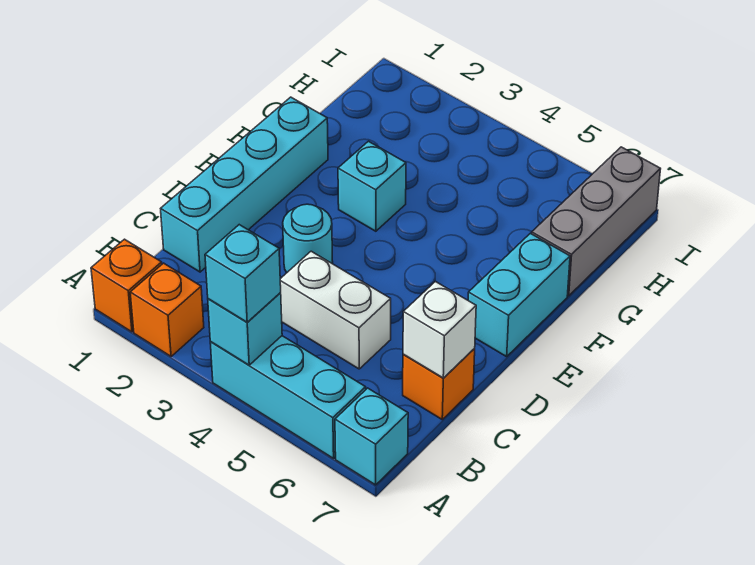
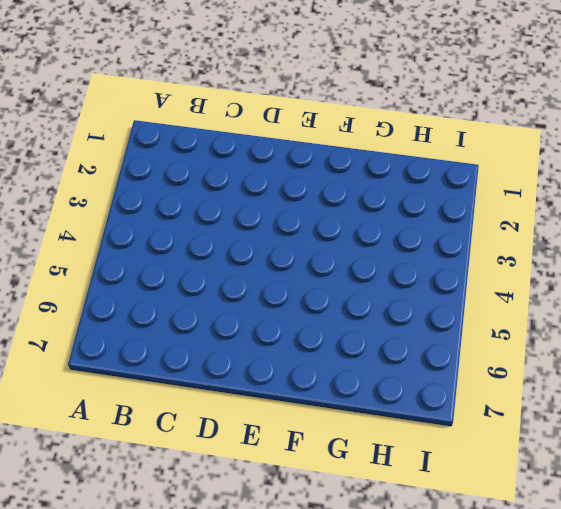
none -> orange brick A1 level 1
none -> orange brick A2 level 1
none -> cyan brick A4:A6 level 1

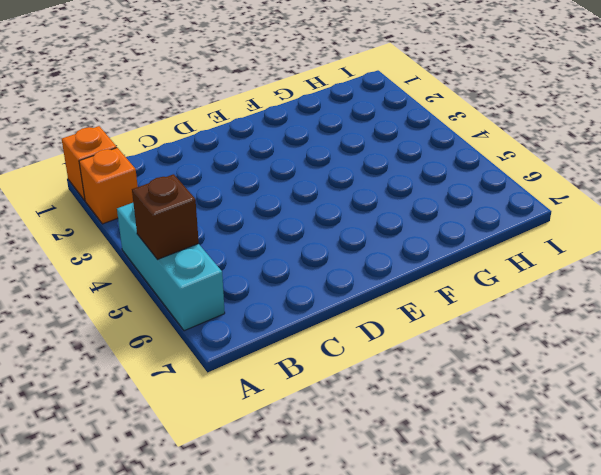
brown brick A5 level 2 -> none
none -> cyan brick A7 level 1
none -> cyan brick C1:F1 level 1
none -> white brick C4:C5 level 1

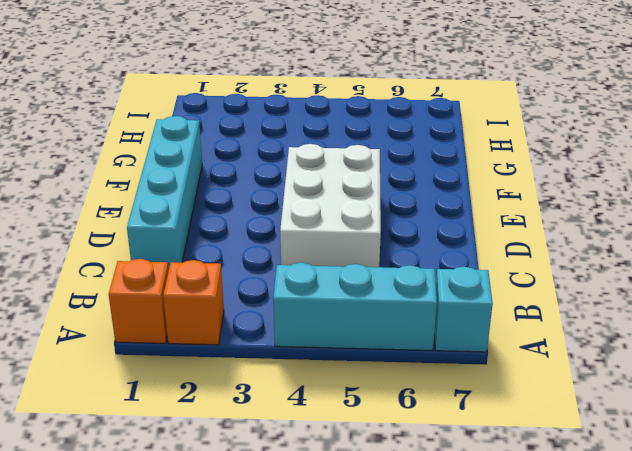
white brick C4:E5 level 1 -> white brick C4:C5 level 1
none -> orange brick C7 level 1
none -> cyan round brick D3 level 1
none -> cyan brick E7:F7 level 1

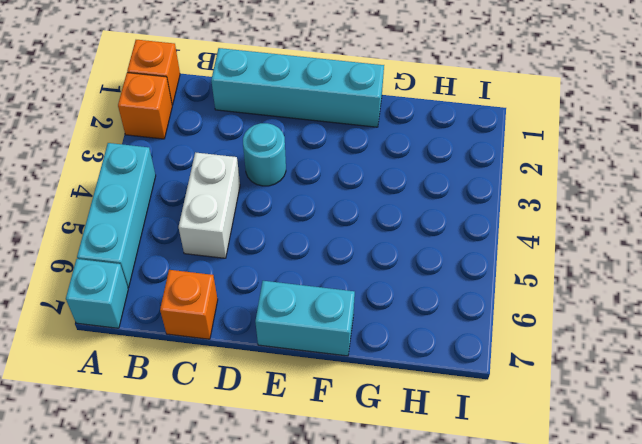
none -> cyan brick F3 level 1
none -> grey brick G7:I7 level 1
none -> cyan brick A4 level 2

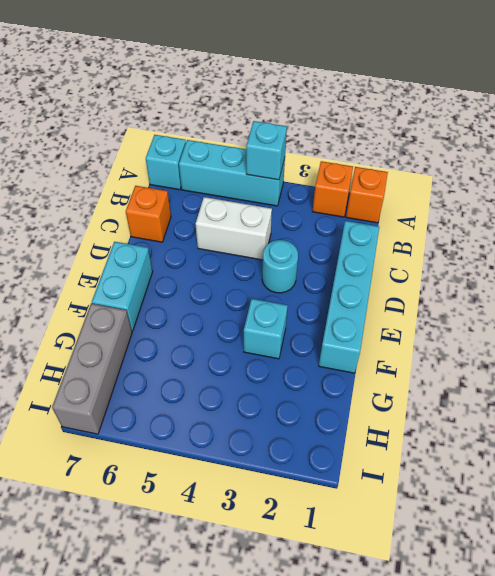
none -> white brick C7 level 2
none -> cyan brick A4 level 3

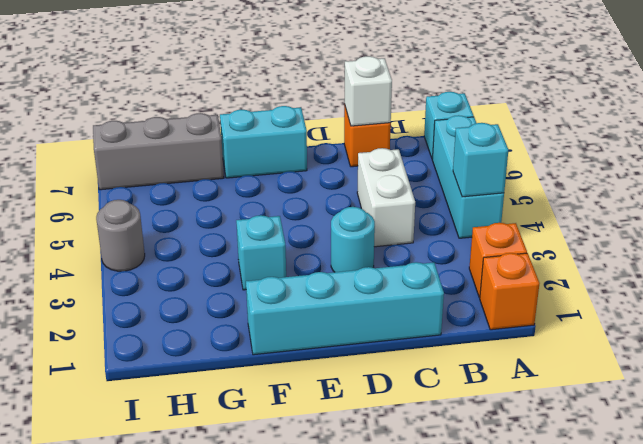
grey round brick I4 level 1 -> none
none -> cyan brick A4 level 3

